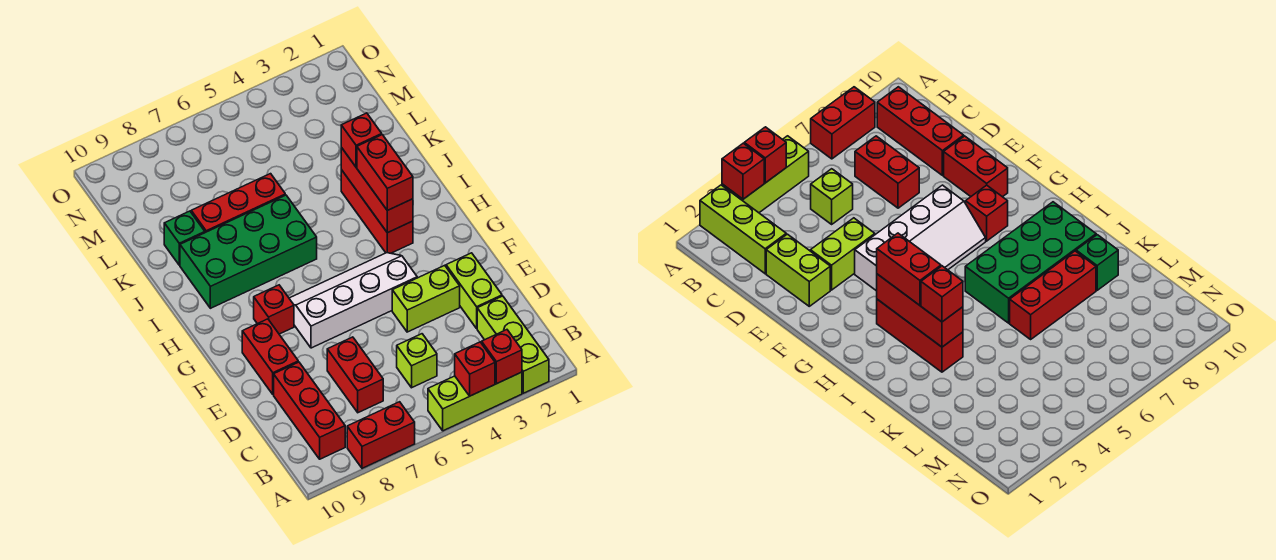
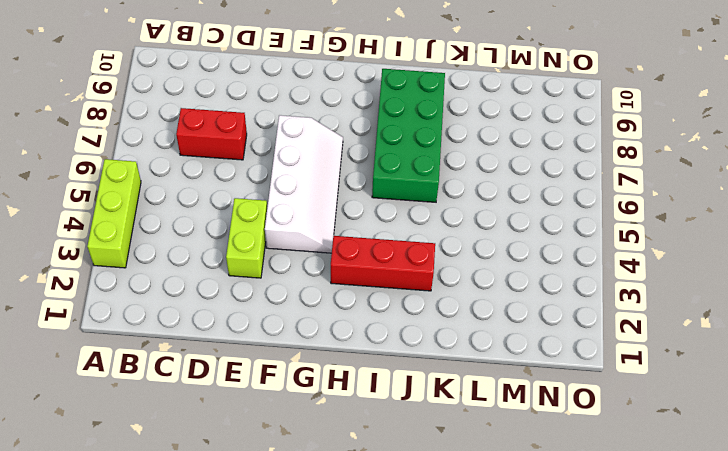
none -> lime brick A2:C2 level 1
none -> red brick A7:A8 level 1
none -> red brick B9:D9 level 1

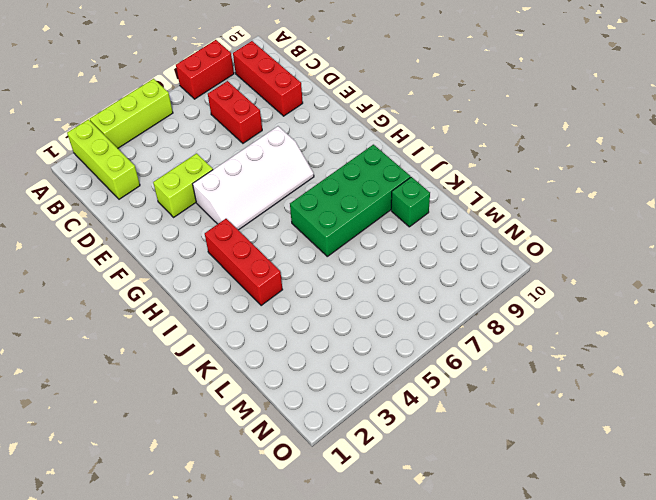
none -> lime brick C5 level 1
none -> lime brick D2:E2 level 1
none -> red brick E9:F9 level 1

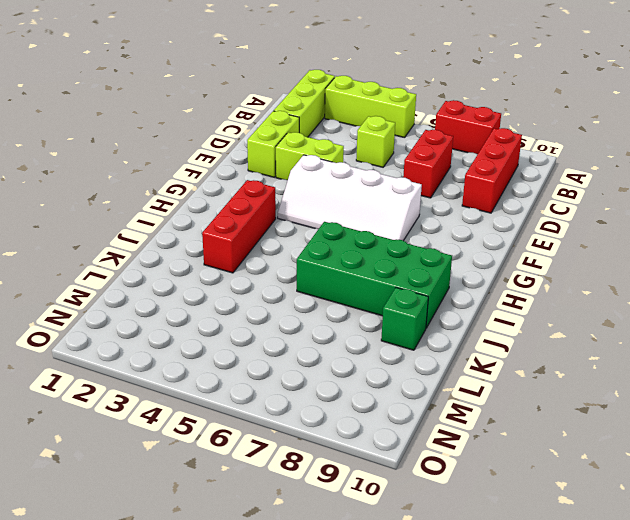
none -> red brick E9:F9 level 1
none -> red brick G8 level 1
none -> red brick K6:K8 level 1

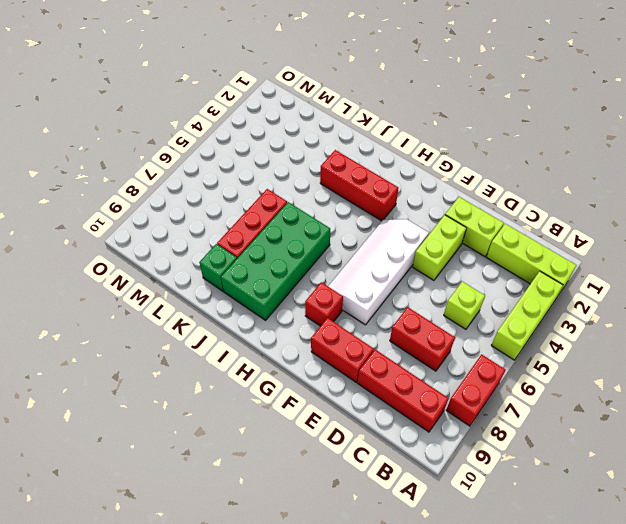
none -> red brick A3 level 2
none -> red brick A4 level 2
none -> red brick H3:J3 level 2

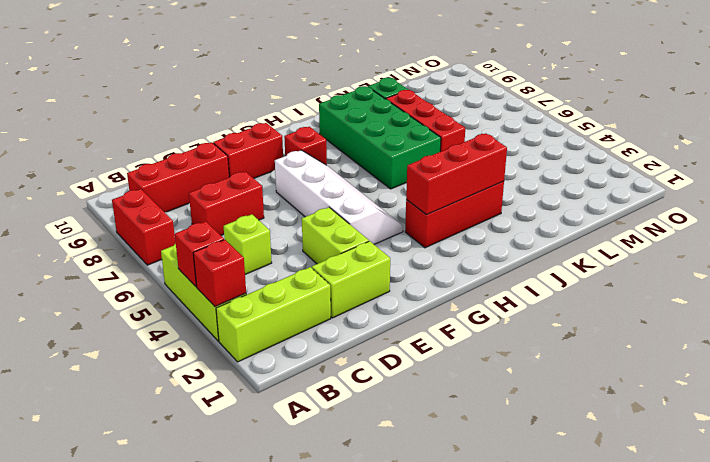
none -> red brick H3:I3 level 3
none -> red brick J3 level 3

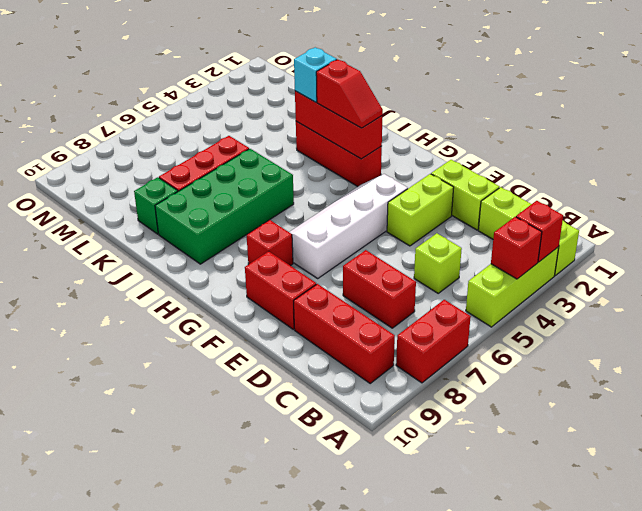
red slope H3:I3 level 3 top I -> red brick H3:I3 level 3
cyan brick J3 level 3 -> red brick J3 level 3

